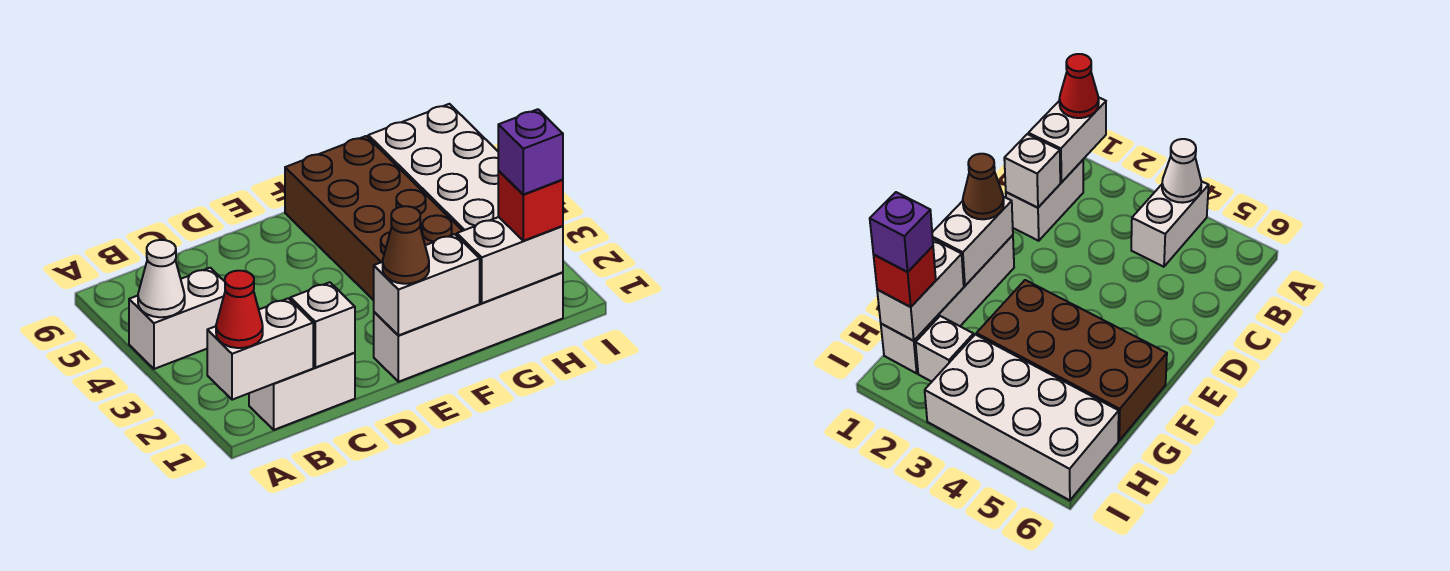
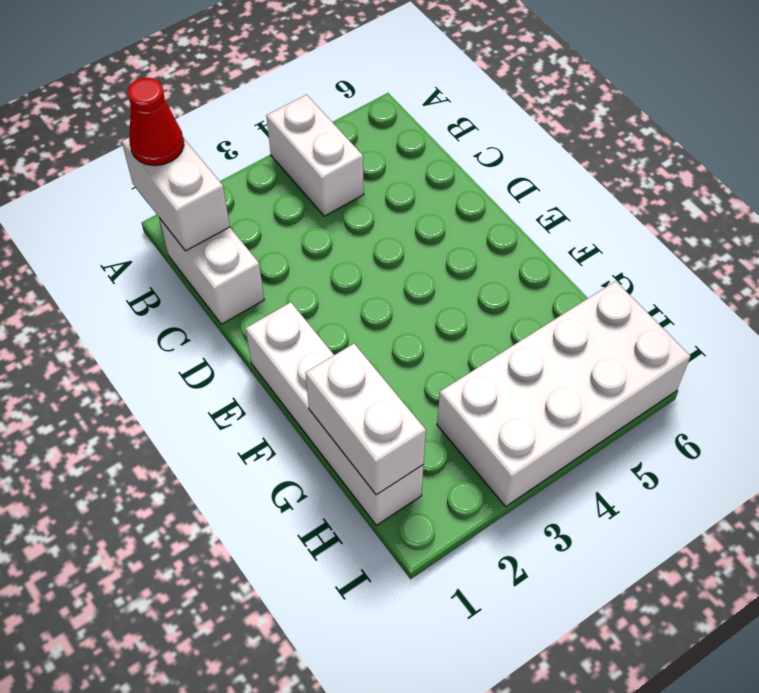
none -> brown brick F3:G6 level 1
none -> white brick H2 level 1
none -> white cone A4 level 2

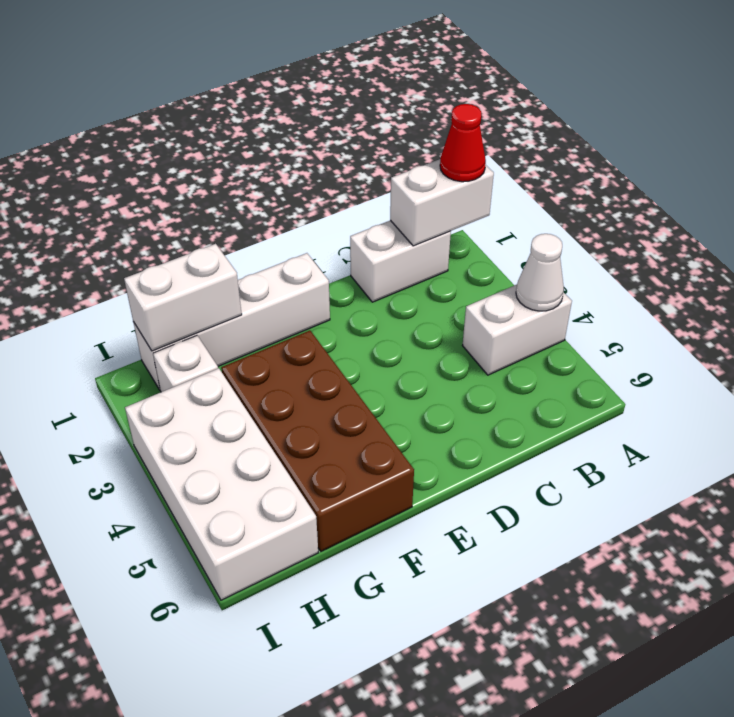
none -> white brick C1 level 2
none -> white brick E1:F1 level 2
none -> brown cone E1 level 3

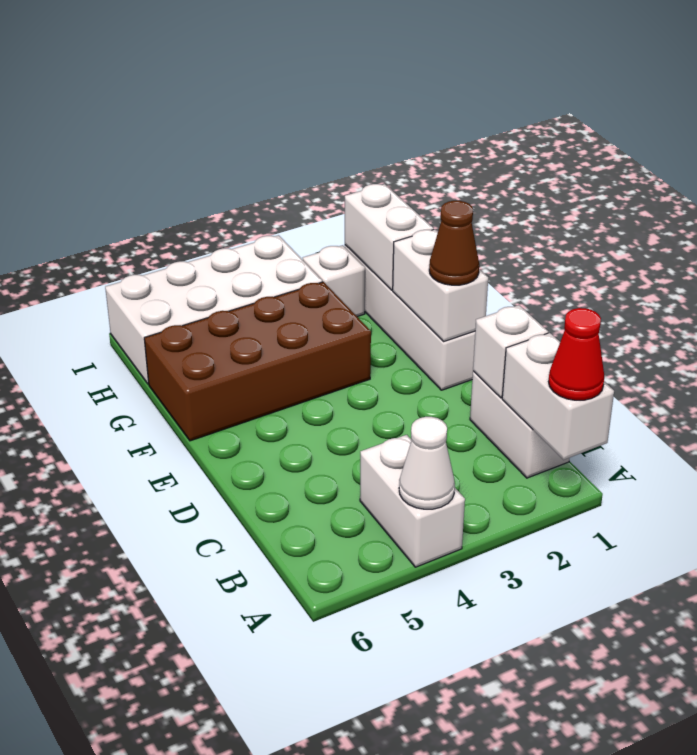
none -> red brick H1 level 3
none -> purple brick H1 level 4

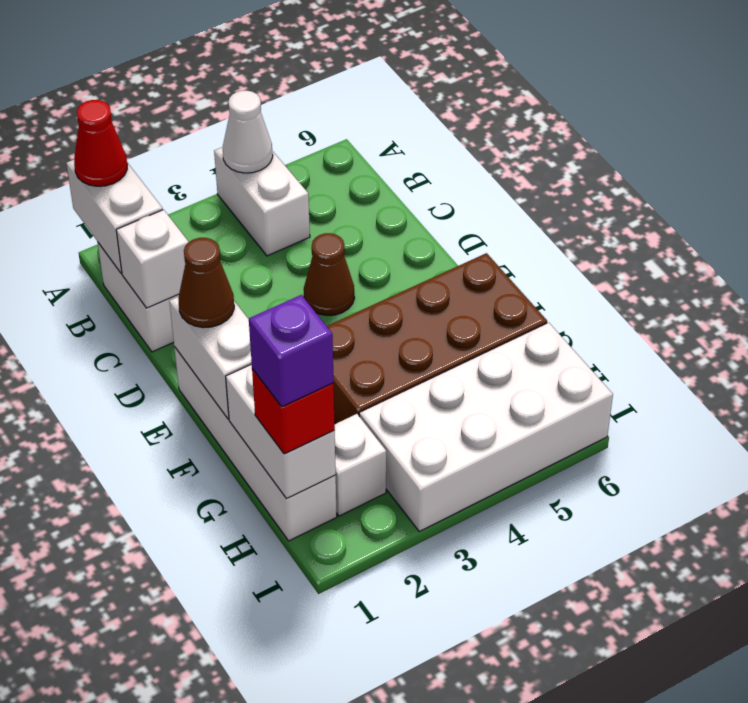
brown cone D4 level 1 -> none

